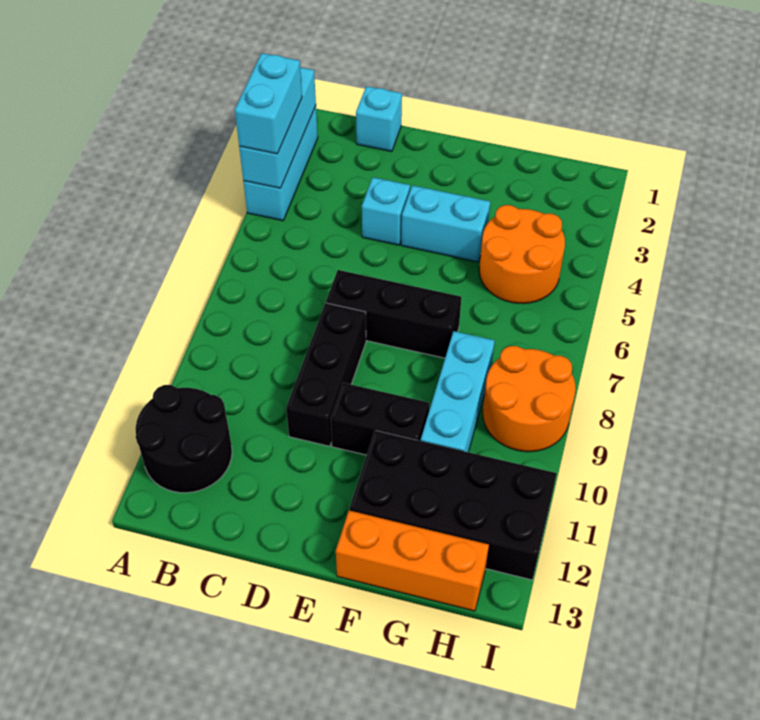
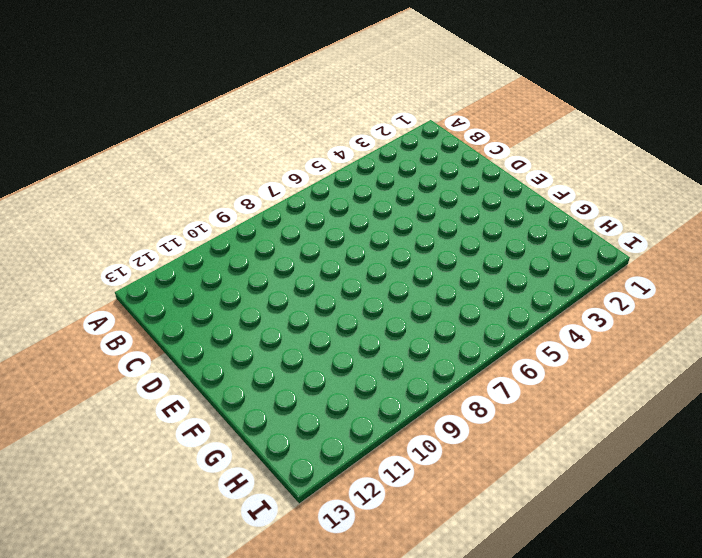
none -> cyan brick A2:A4 level 1
none -> black round brick A11:B12 level 1
none -> cyan brick C1 level 1

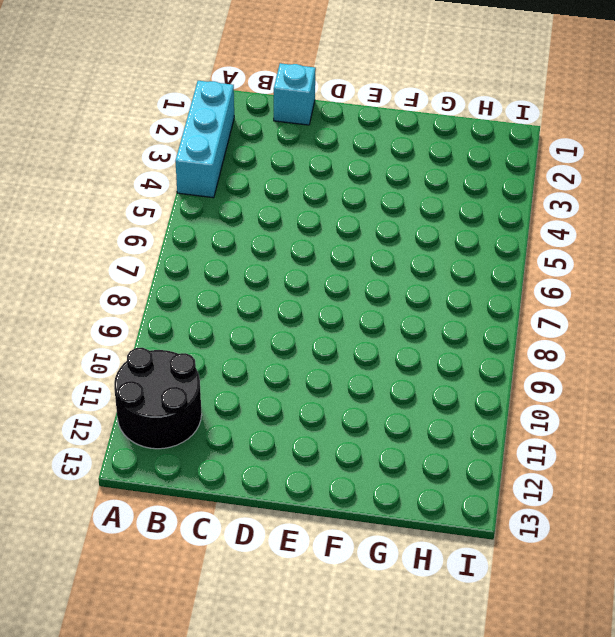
none -> cyan brick D4 level 1
none -> black brick D7:F7 level 1
none -> black brick D8:D10 level 1

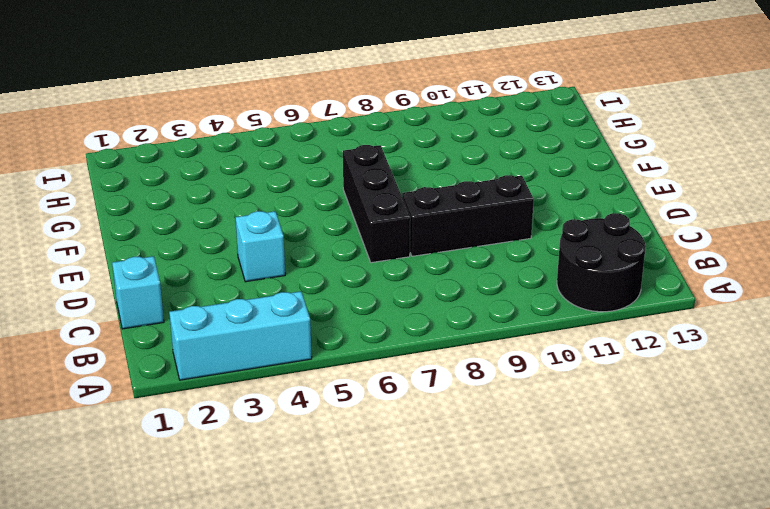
none -> cyan brick E4:F4 level 1
none -> black brick E10:F10 level 1
none -> black brick F11:I12 level 1

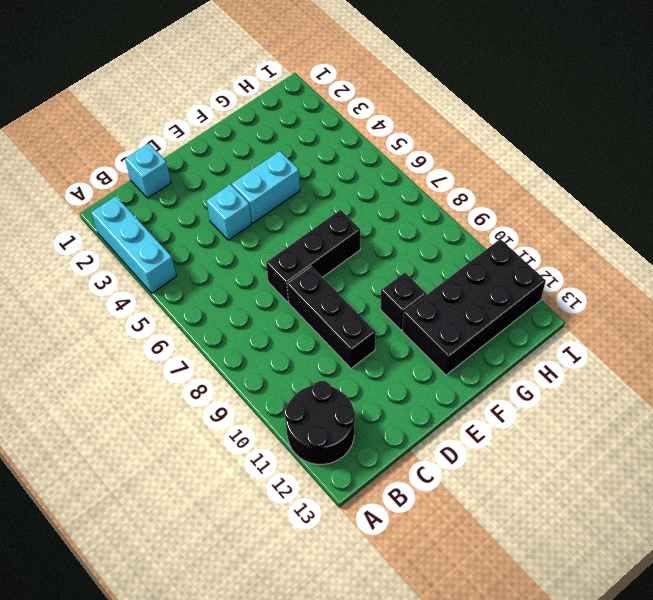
black brick F10 level 1 -> black brick E10:F10 level 1
none -> orange brick F13:H13 level 1
none -> orange round brick G4:H5 level 1
none -> cyan brick G8:G10 level 1

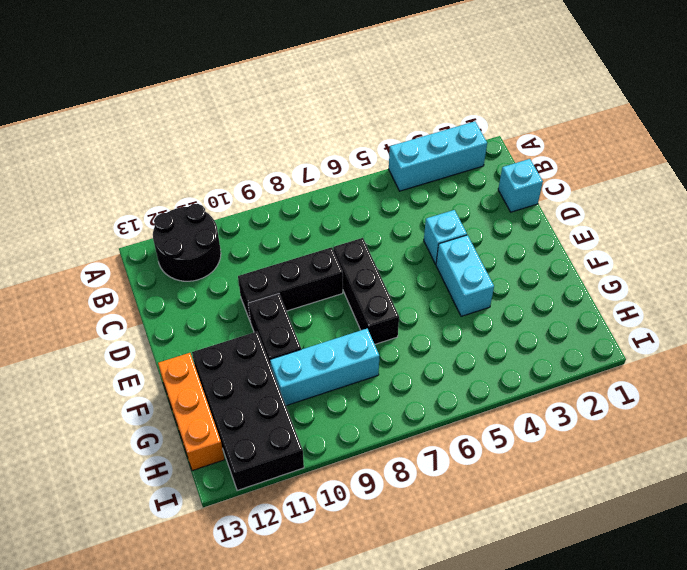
none -> orange round brick G4:H5 level 1
none -> orange round brick H8:I9 level 1
none -> cyan brick A2:A4 level 2

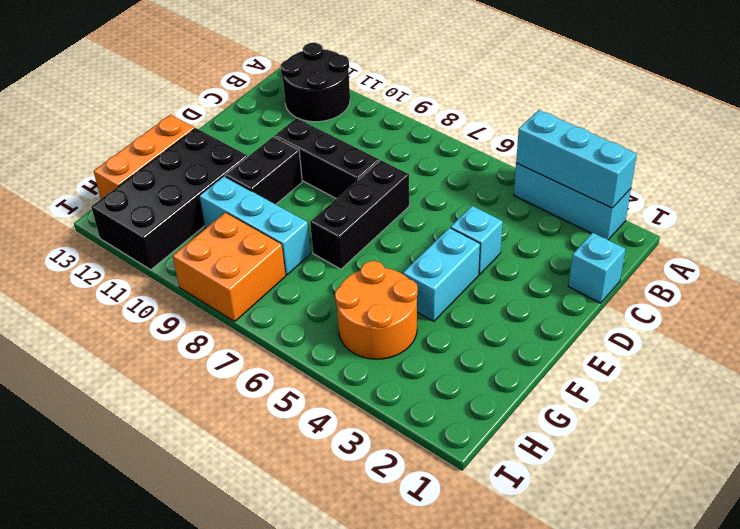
orange brick H8:I9 level 1 -> orange round brick H8:I9 level 1
none -> cyan brick A3:A4 level 3

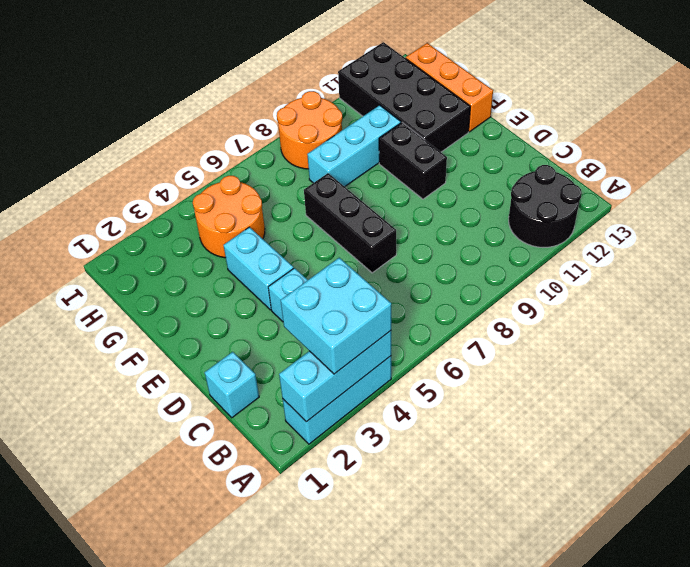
cyan brick A3:B4 level 3 -> cyan brick A3:A4 level 3
none -> black brick D8:D10 level 1

